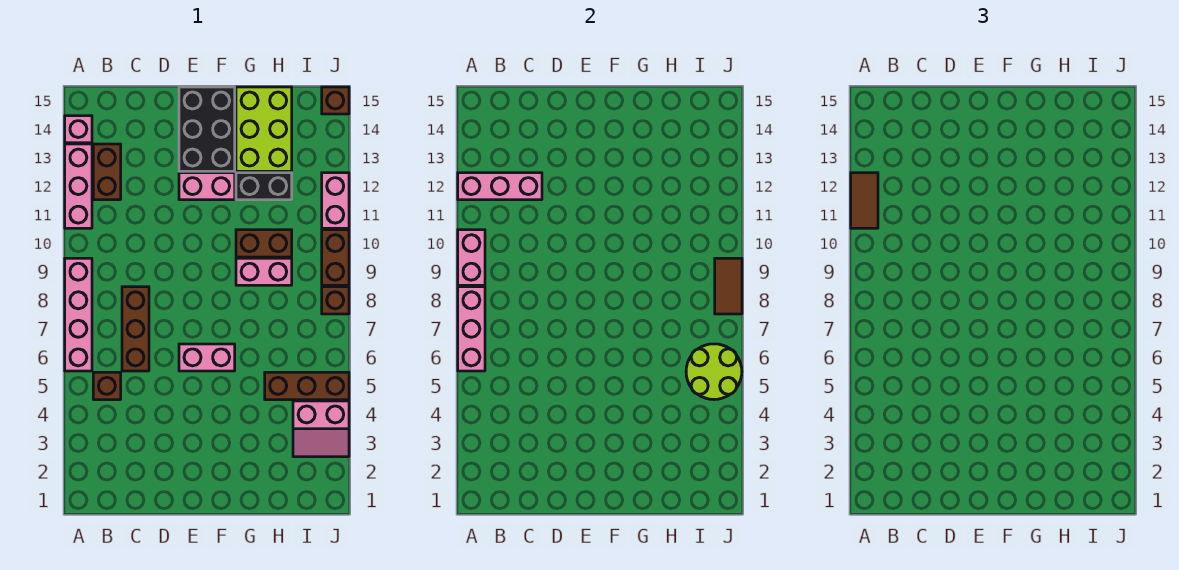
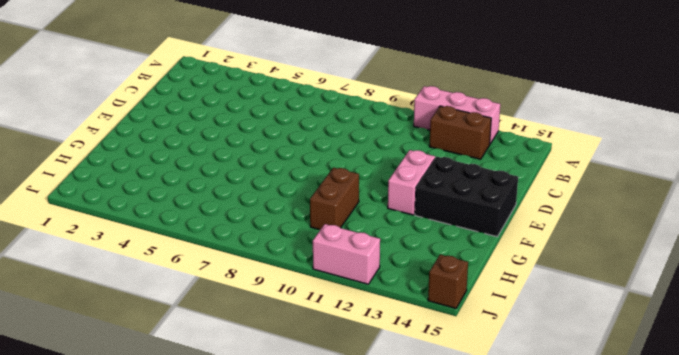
none -> pink brick A6:A9 level 1
none -> pink brick A14 level 1
none -> brown brick B5 level 1

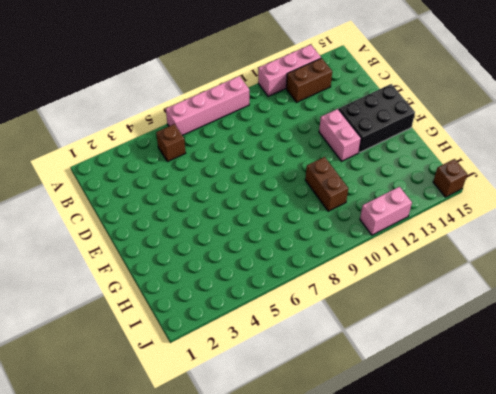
none -> pink brick A14 level 1
none -> brown brick C6:C8 level 1
none -> pink brick E6:F6 level 1

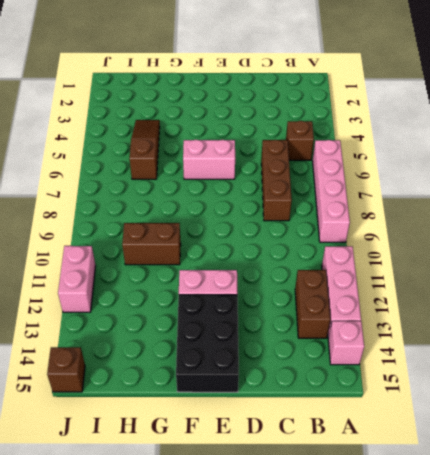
brown slope H4:H6 level 1 top 6 -> brown brick H5:J5 level 1
none -> pink brick G9:H9 level 1
none -> black brick G12:H12 level 1
none -> lime brick G13:H15 level 1

